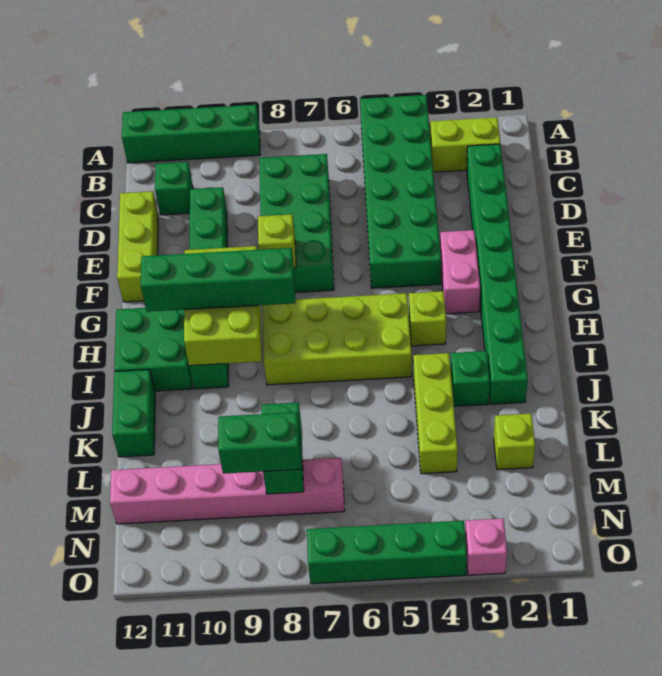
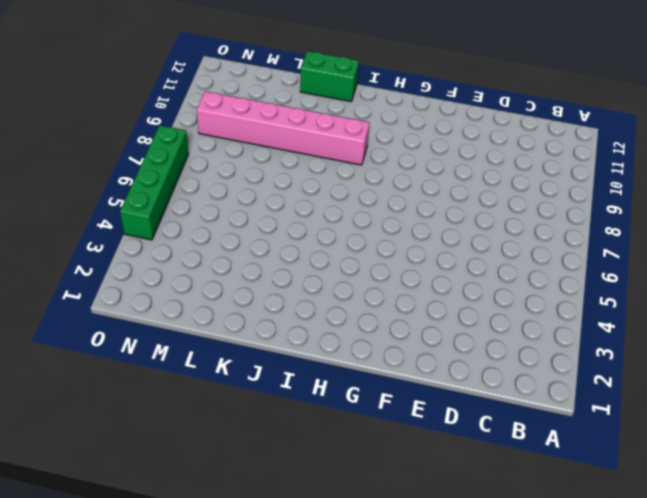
pink brick I9:N9 level 1 -> pink brick M7:M12 level 1
none -> green brick A4:F5 level 1
none -> green brick A9:A12 level 1
none -> lime brick B2:B3 level 1

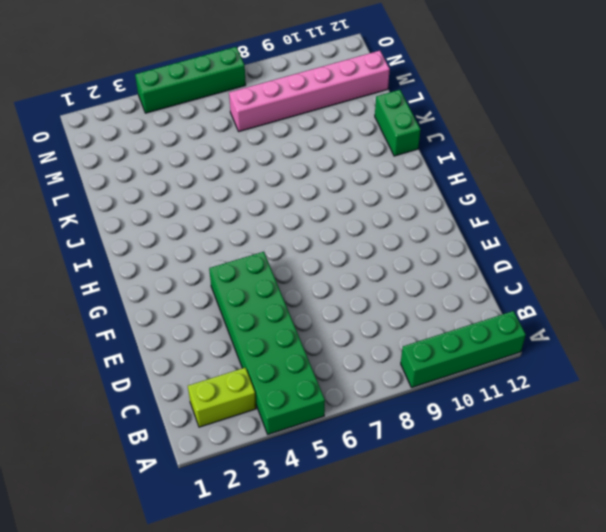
none -> green brick C2:J2 level 1
none -> green brick C7:F8 level 1
none -> green brick C11 level 1

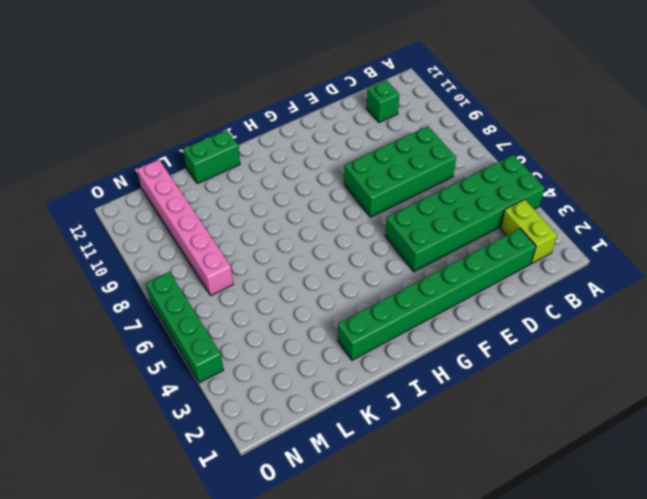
none -> green brick A9:A12 level 1
none -> green brick D10:I10 level 1
none -> lime brick D12:F12 level 1

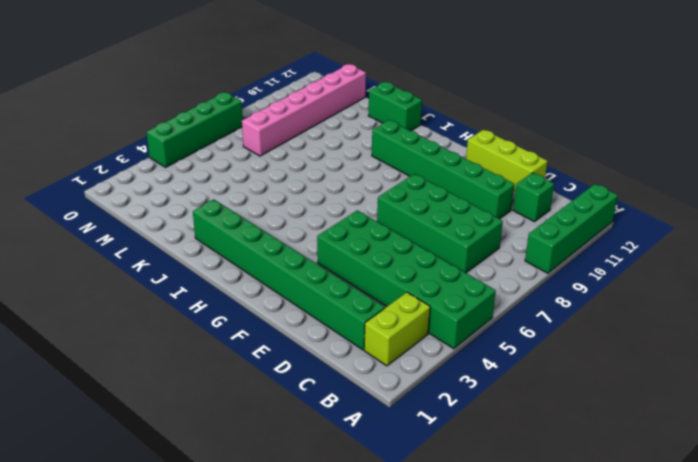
none -> pink brick F3:G3 level 1
none -> lime brick H4 level 1
none -> lime brick H5:I8 level 1

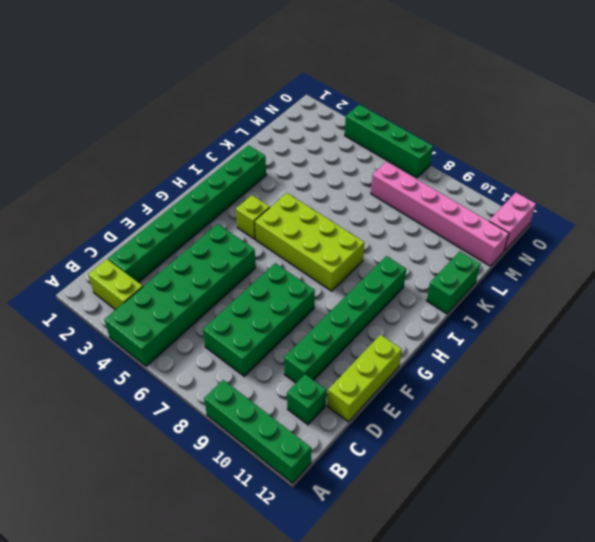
pink brick N12:O12 level 1 -> pink brick F3:G3 level 1
none -> green brick H11:I12 level 1
none -> green brick J3 level 1
none -> lime brick J4:L4 level 1

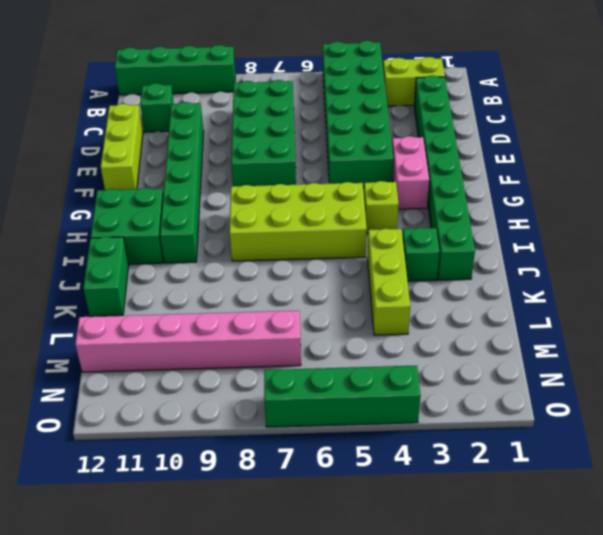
none -> lime brick L2 level 1
none -> pink brick O3 level 1
none -> lime brick F8 level 2

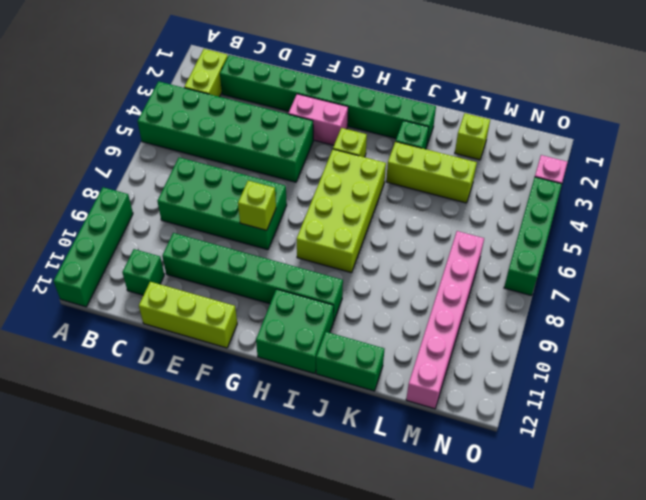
none -> lime brick G9:I10 level 2
none -> green brick L8:M8 level 2
none -> green brick H8:H11 level 3

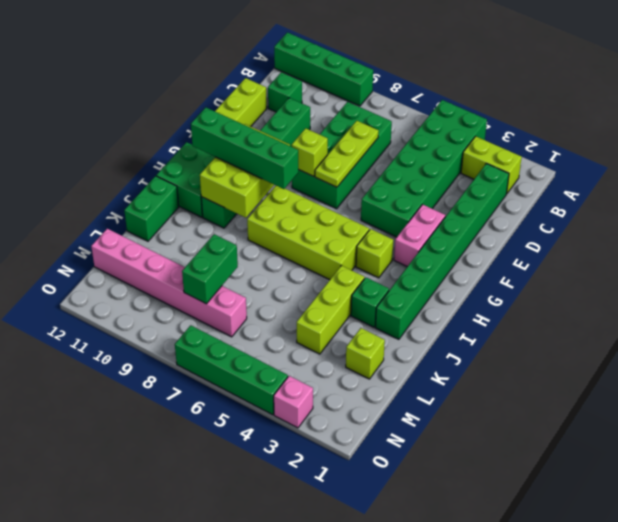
lime plate D7:F7 level 2 -> none
none -> green brick M8:M9 level 3

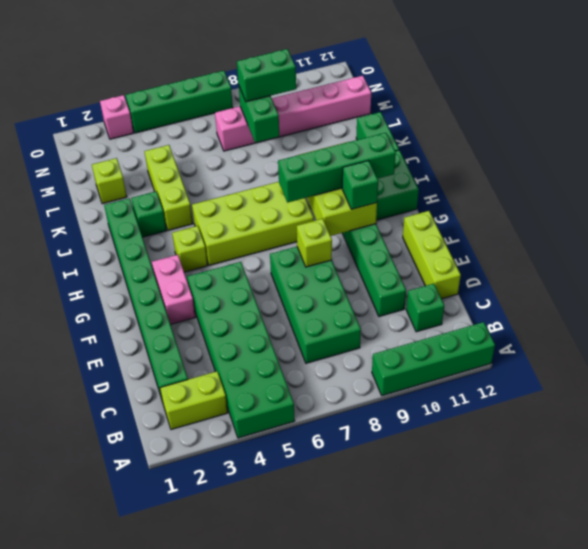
green brick G10 level 3 -> none

